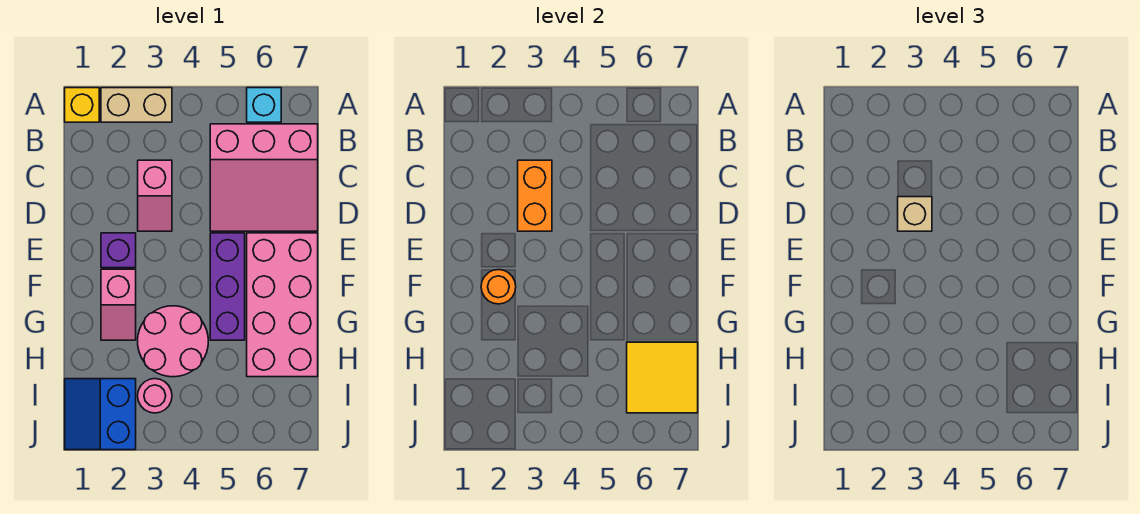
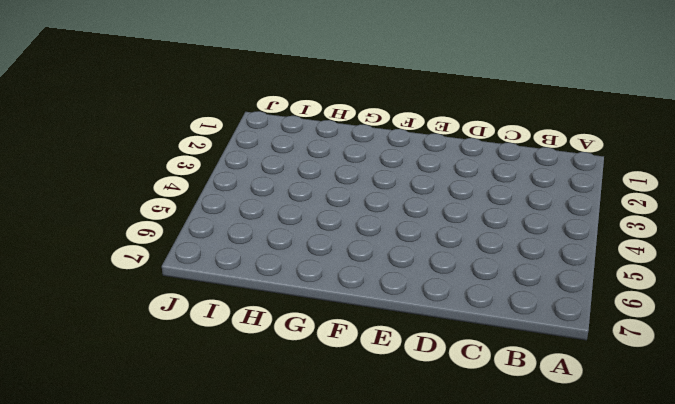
none -> yellow brick A1 level 1
none -> tan brick A2:A3 level 1
none -> cyan brick A6 level 1

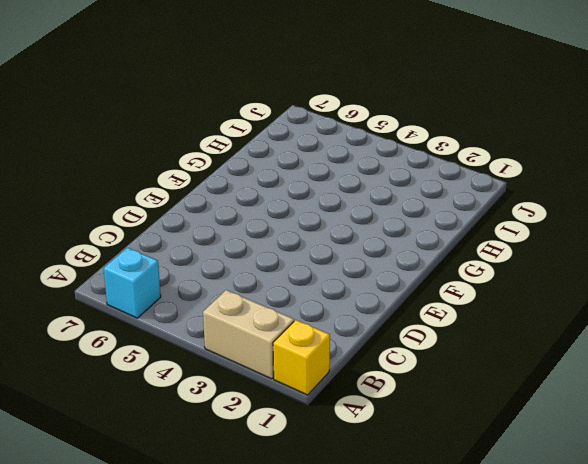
none -> pink slope B5:D7 level 1 top B
none -> pink slope C3:D3 level 1 top C
none -> purple brick E2 level 1

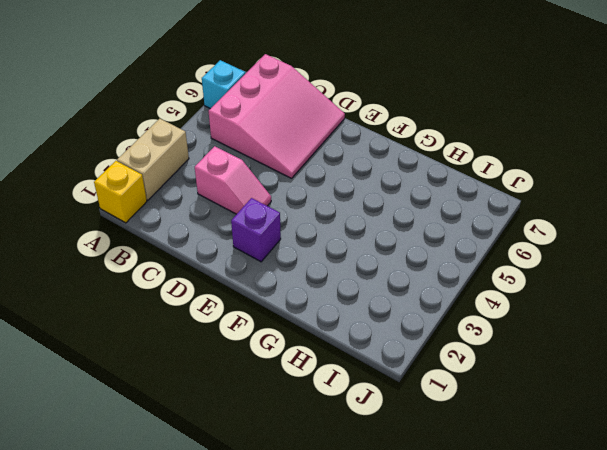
none -> purple brick E5:G5 level 1
none -> pink brick E6:H7 level 1
none -> pink slope F2:G2 level 1 top F

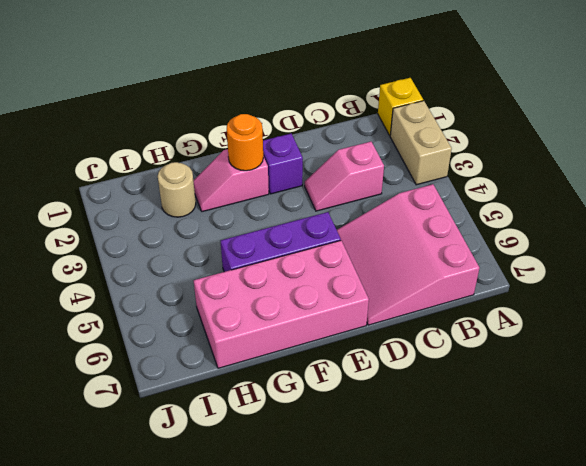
tan round brick H2 level 1 -> none
none -> cyan brick A6 level 1
none -> pink round brick G3:H4 level 1
none -> blue slope I1:J2 level 1 top 2

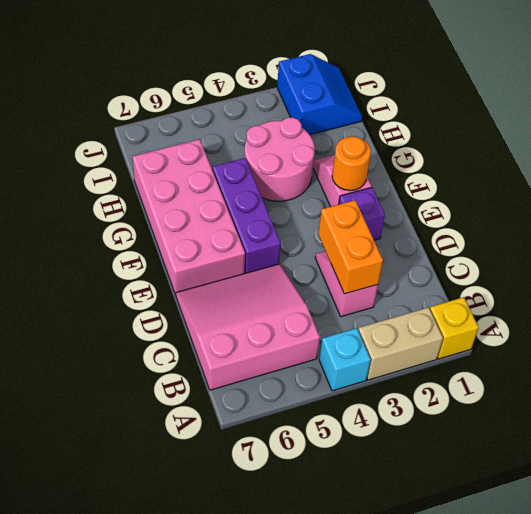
cyan brick A4 level 1 -> cyan brick A6 level 1
none -> pink round brick I3 level 1
none -> yellow tile H6:I7 level 2
none -> tan brick D3 level 3

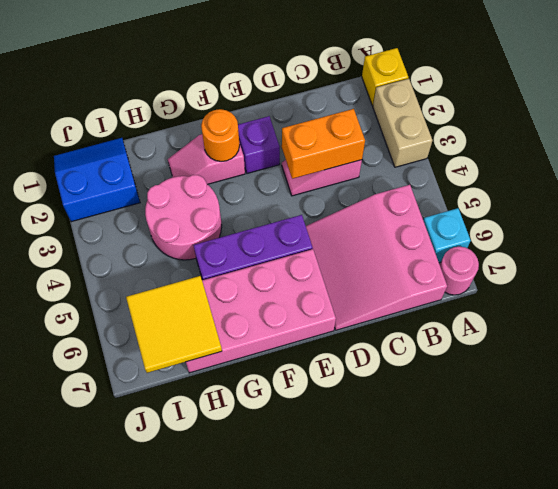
pink round brick A7 level 1 -> pink round brick I3 level 1
none -> tan brick D3 level 3

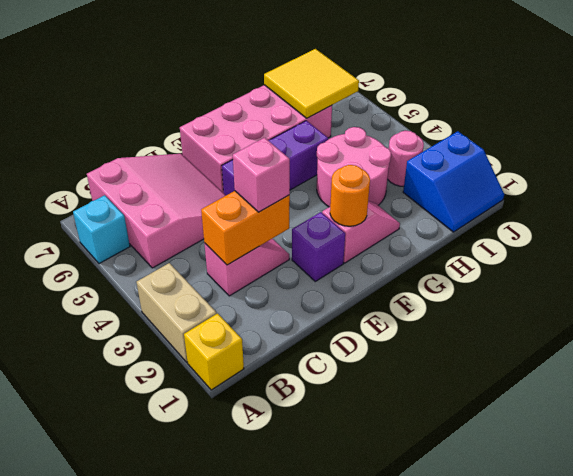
pink brick D3 level 3 -> tan brick D3 level 3

